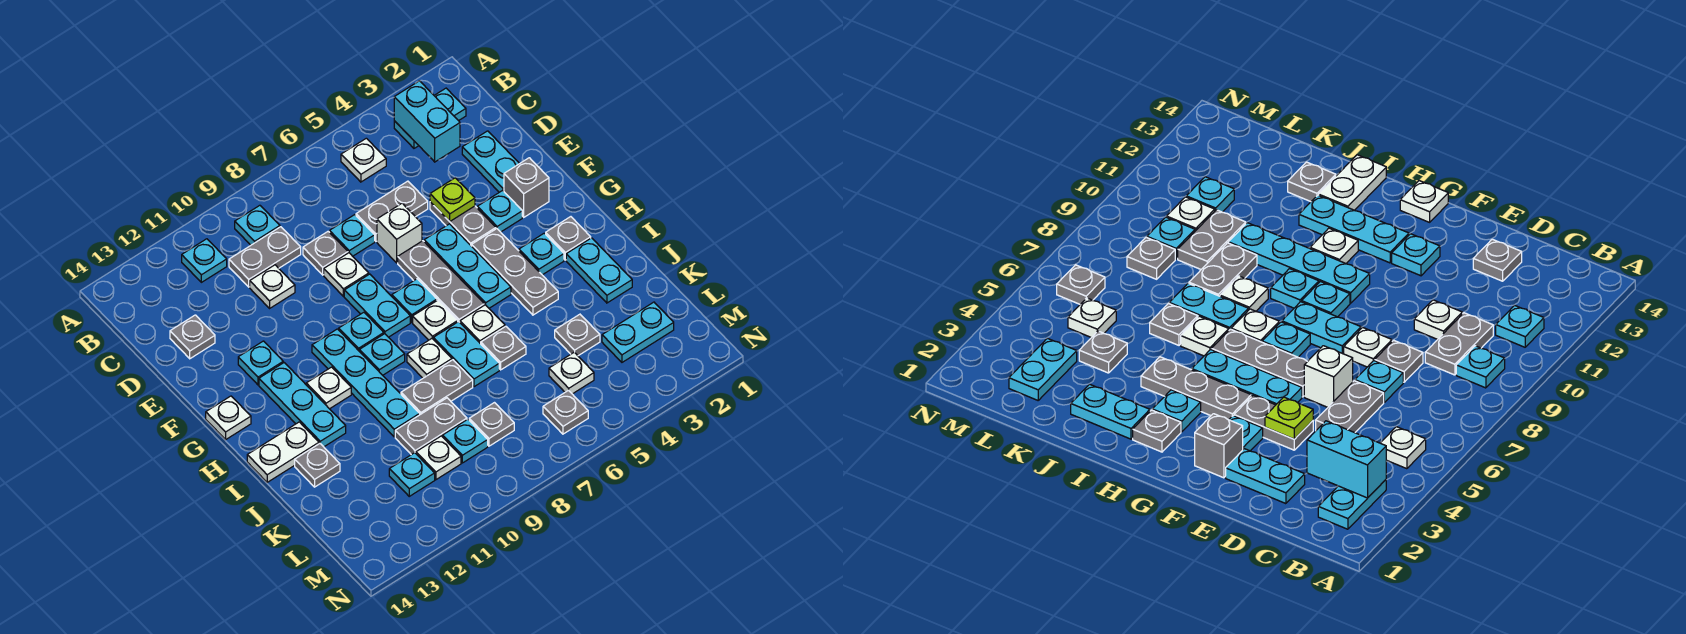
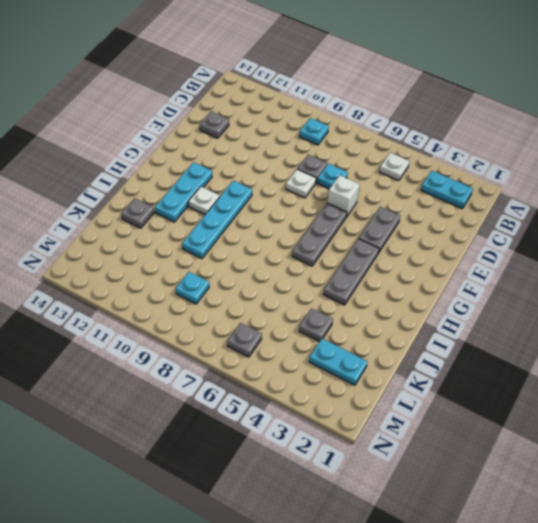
none -> cyan plate B11 level 1
none -> grey plate C9:C10 level 1
none -> cyan plate D2:E2 level 1
none -> grey plate D5:D6 level 1

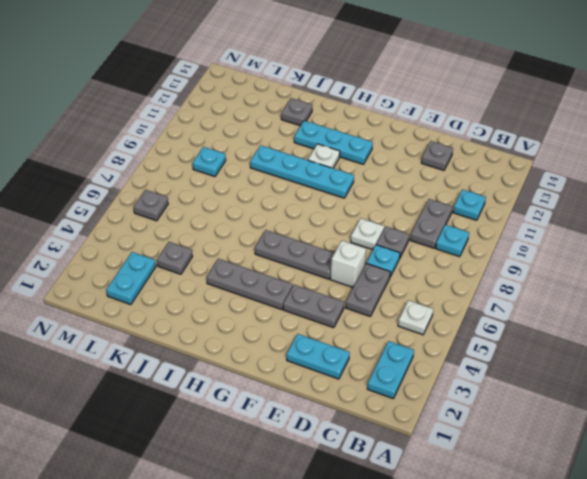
none -> white plate D10 level 1
none -> grey brick F2 level 1
none -> cyan plate F3 level 1
none -> cyan plate F5:H5 level 1

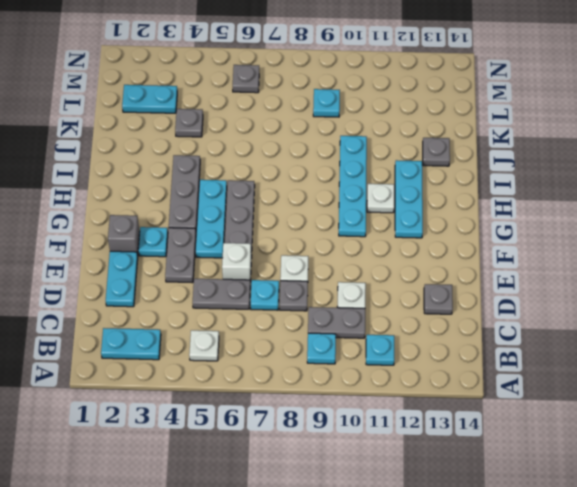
none -> cyan plate F8:G8 level 1
none -> cyan plate F12 level 1
none -> cyan plate G7 level 1
none -> cyan plate G9 level 1

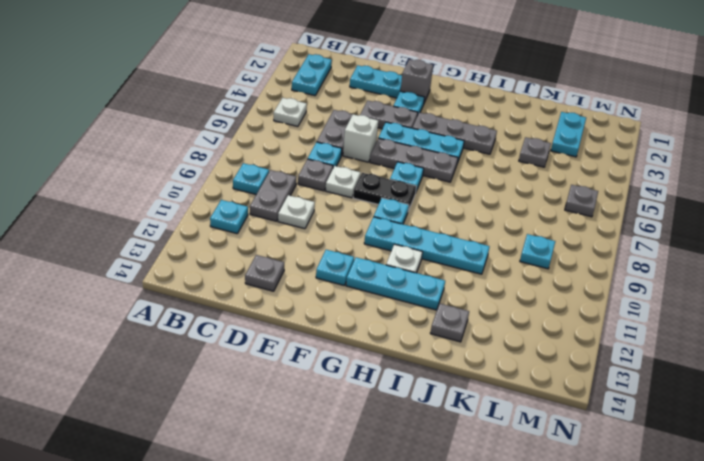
black plate F8:G8 level 1 -> cyan plate F8:G8 level 1
none -> white plate G14 level 1
none -> grey plate H2 level 1
none -> cyan plate H3 level 1
none -> white plate H7 level 1

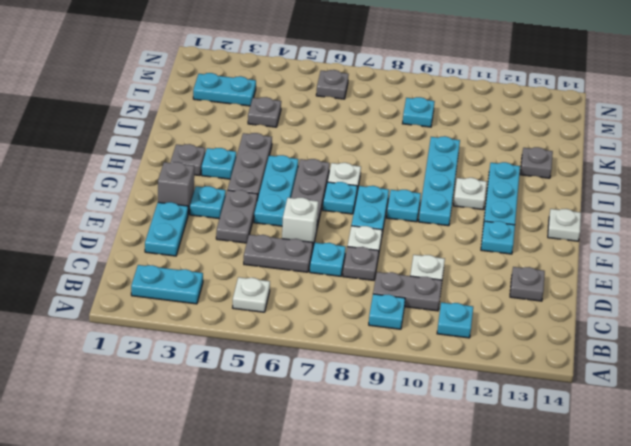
none -> cyan plate H9 level 1
none -> cyan plate I2:J2 level 1
none -> white plate I6 level 1
none -> cyan plate I7:J7 level 1

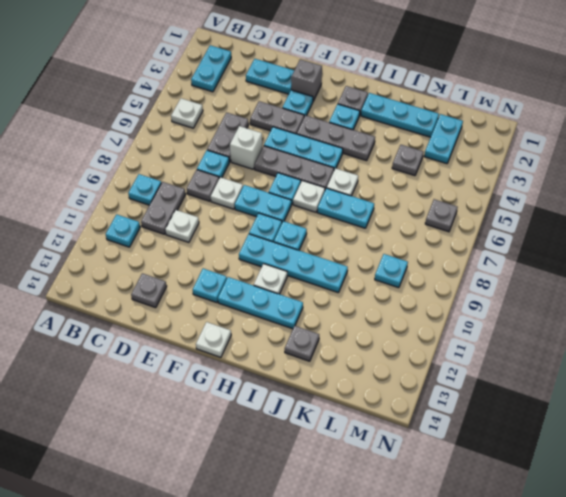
cyan plate I2:K2 level 1 -> cyan plate I2:J2 level 1
none -> white plate I8 level 1
none -> white plate I13:I14 level 1
none -> grey plate J6 level 1
none -> grey plate J8:J9 level 1

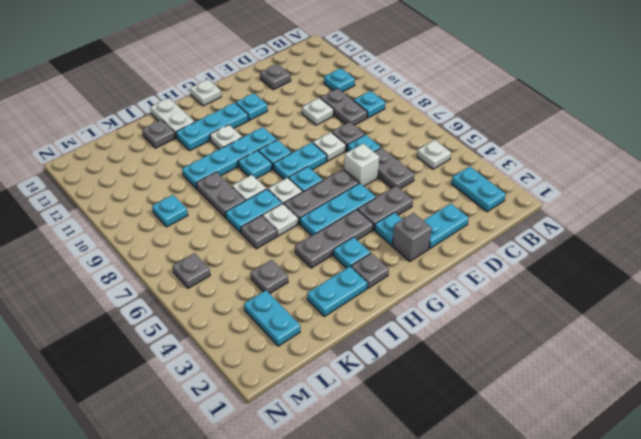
none -> grey plate K9:K10 level 1
none -> white plate L5 level 1
none -> grey plate L8 level 1
none -> white plate L10 level 1

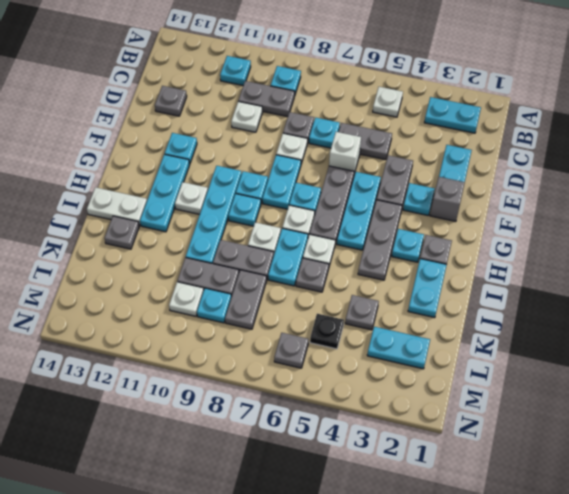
grey plate K8:L8 level 1 -> grey plate L8 level 1
black plate L5 level 1 -> white plate L5 level 1
none -> white plate G14 level 1
none -> cyan plate L11 level 1
none -> cyan brick B3:C3 level 2
none -> lime plate E4 level 2

